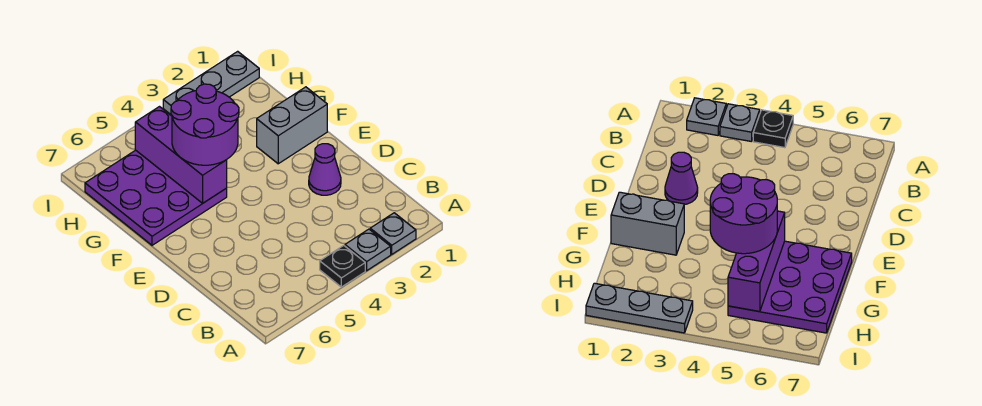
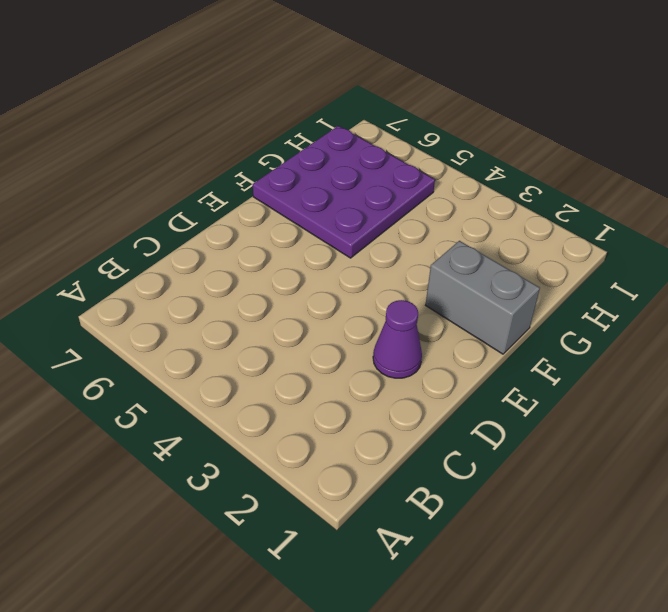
none -> grey plate A2 level 1
none -> grey plate A3 level 1

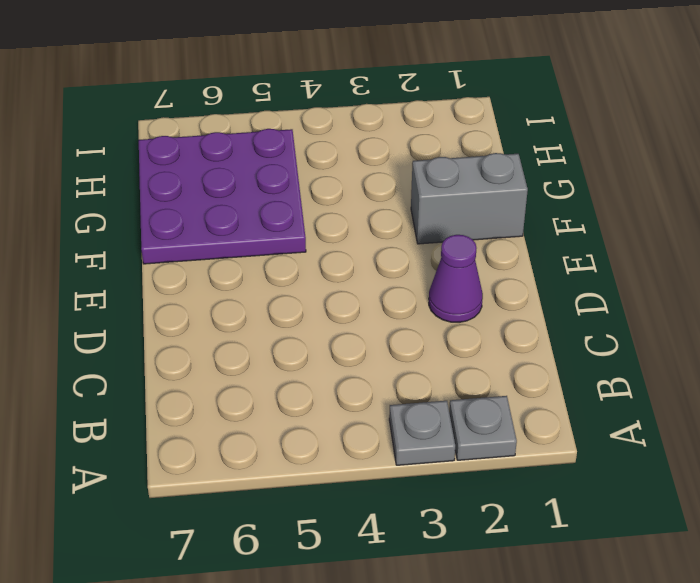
none -> black plate A4 level 1
none -> grey plate I1:I3 level 1

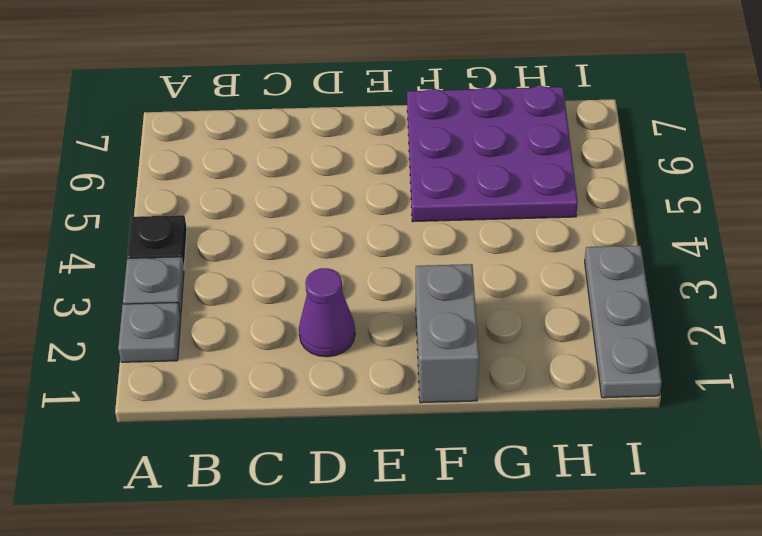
none -> purple brick F5:H5 level 2
none -> purple round brick F4:G5 level 3

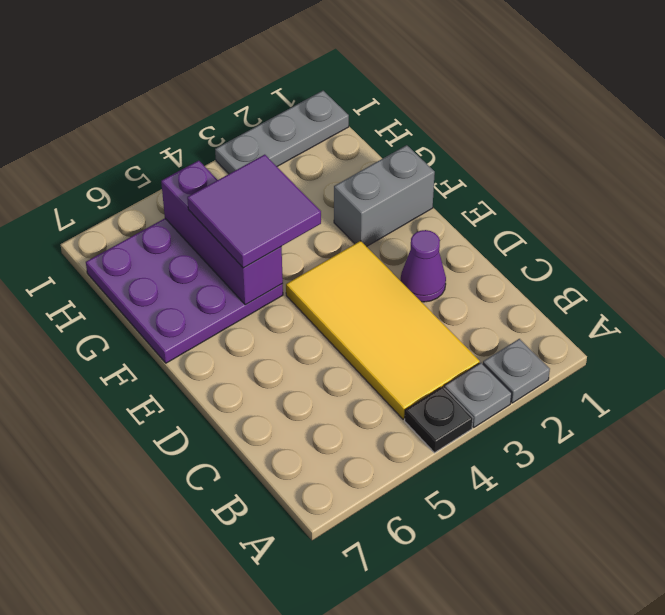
yellow tile B3:E4 level 1 -> none
purple tile F4:G5 level 3 -> purple round brick F4:G5 level 3

